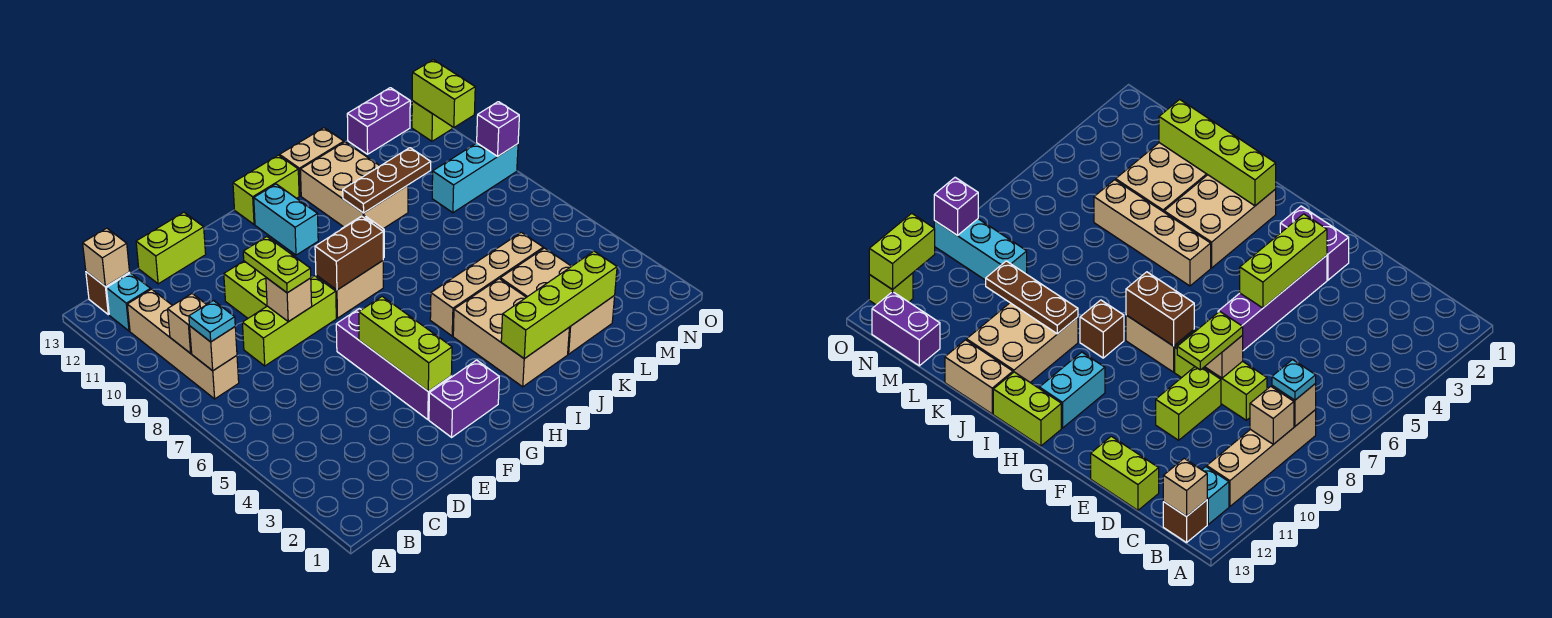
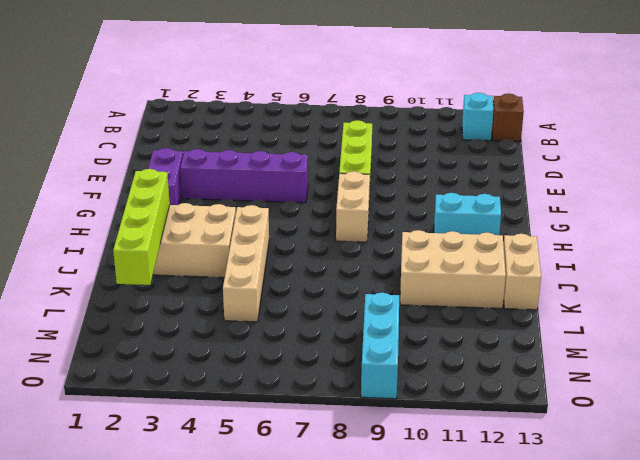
none -> tan brick B8:B11 level 1
none -> lime brick D13:E13 level 1
none -> lime brick E9:E10 level 1
none -> lime brick H13:I13 level 1

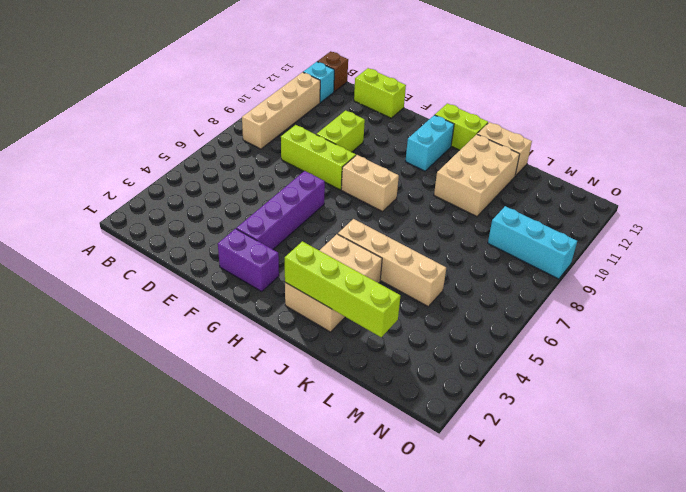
none -> brown brick I9 level 1
none -> tan brick K2:L4 level 1
none -> purple brick M13:N13 level 1
none -> lime brick O12 level 1

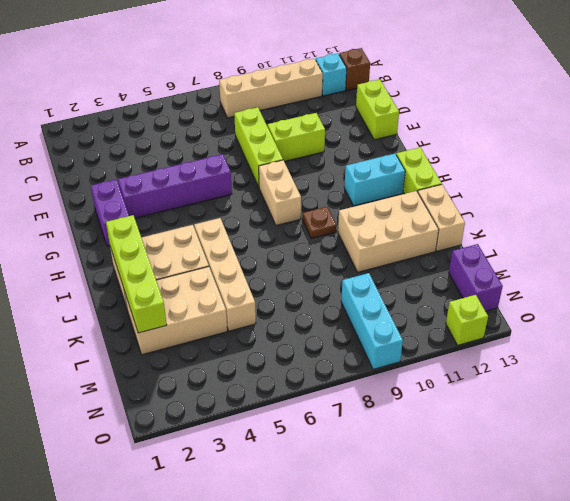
brown plate I9 level 1 -> brown brick I9 level 1
none -> tan brick B8 level 2
none -> tan brick B9 level 2
none -> tan brick B13 level 2
none -> tan brick E8 level 2

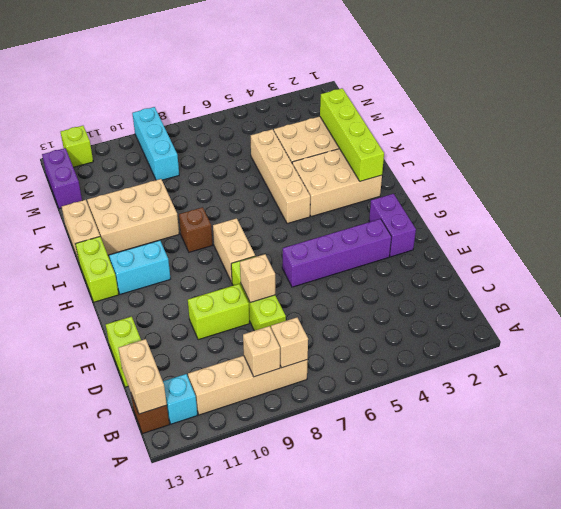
tan brick B13:C13 level 2 -> tan brick B13 level 2
none -> lime brick F3:F5 level 2
none -> brown brick G8:H8 level 2
none -> brown plate J10:L10 level 2
none -> purple brick O9 level 2

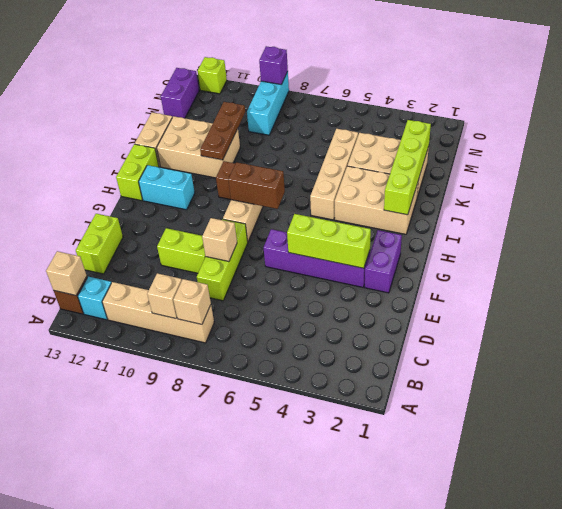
brown brick H7:H8 level 2 -> brown brick G8:H8 level 2
none -> lime brick O11:O12 level 2
none -> cyan plate B8 level 3
none -> lime plate E8:E9 level 3

